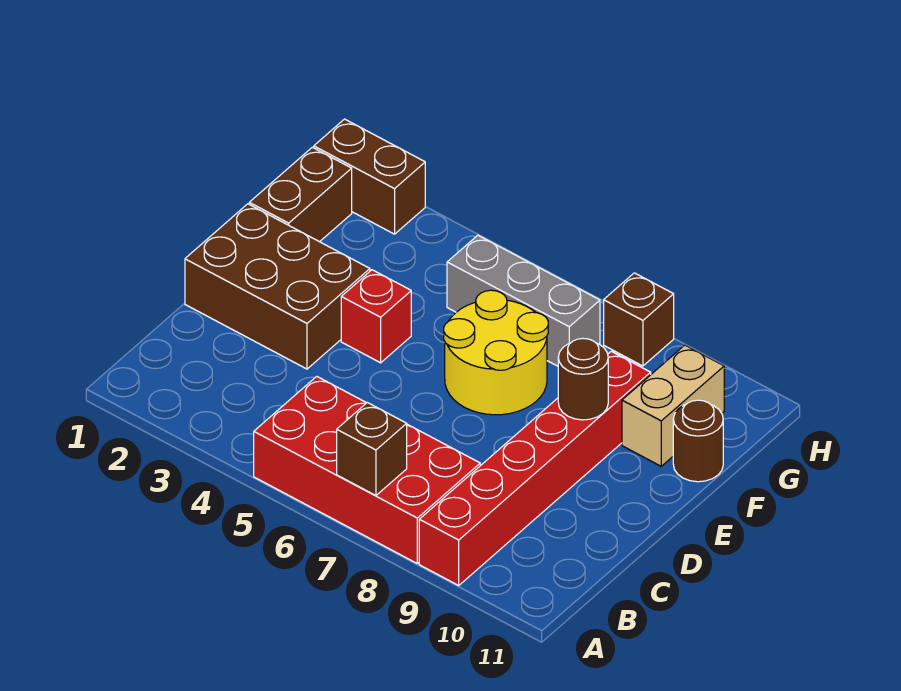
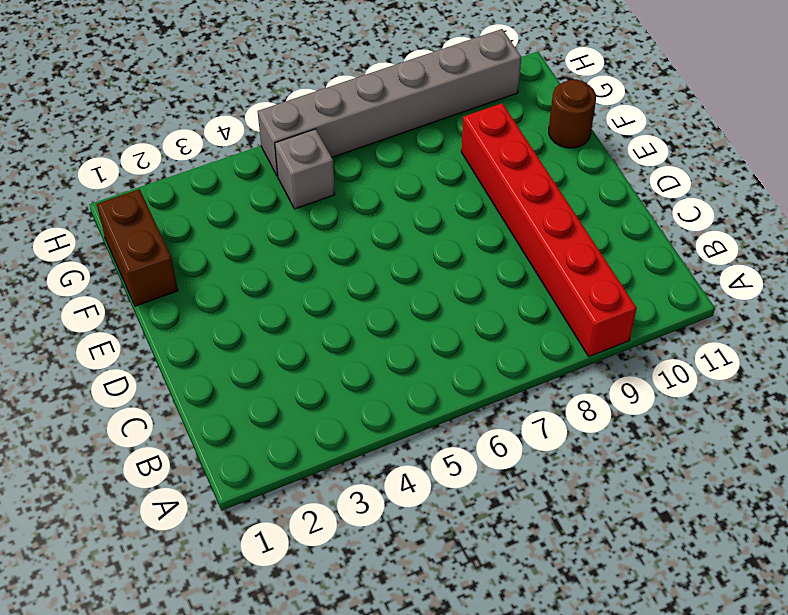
grey brick G5 level 1 -> grey brick G5:G7 level 1
grey brick H5:H10 level 1 -> brown brick H8 level 1
none -> red brick A5:B8 level 1
none -> brown brick D1:E3 level 1
none -> red brick E4 level 1

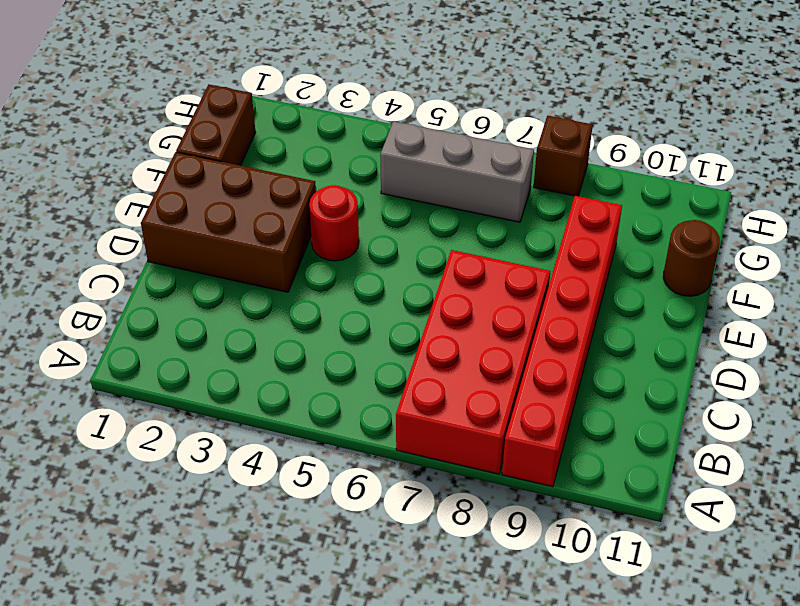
red brick A7:D8 level 1 -> red brick A5:B8 level 1
red round brick E4 level 1 -> red brick E4 level 1
none -> yellow round brick E6:F7 level 1
none -> tan brick F10:G10 level 1
none -> brown brick H1:H2 level 1

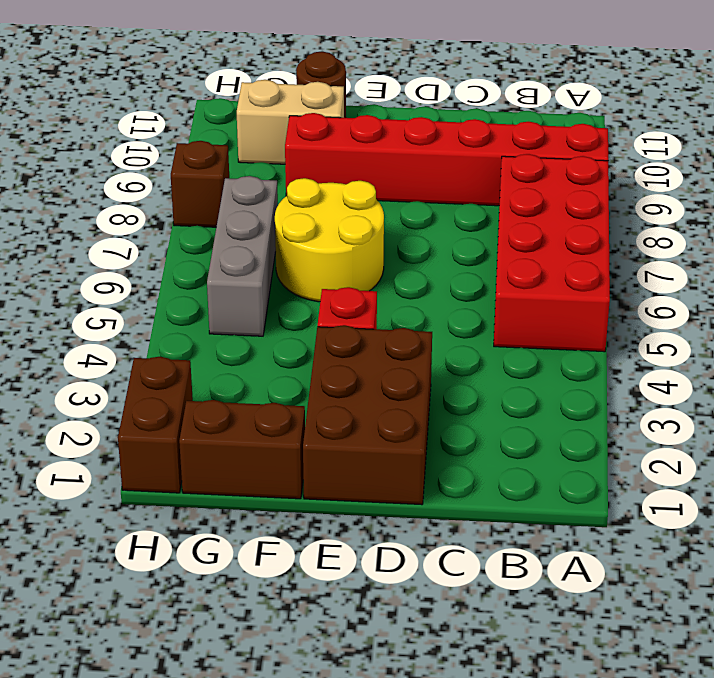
none -> brown brick A7 level 2
none -> brown round brick E9 level 2

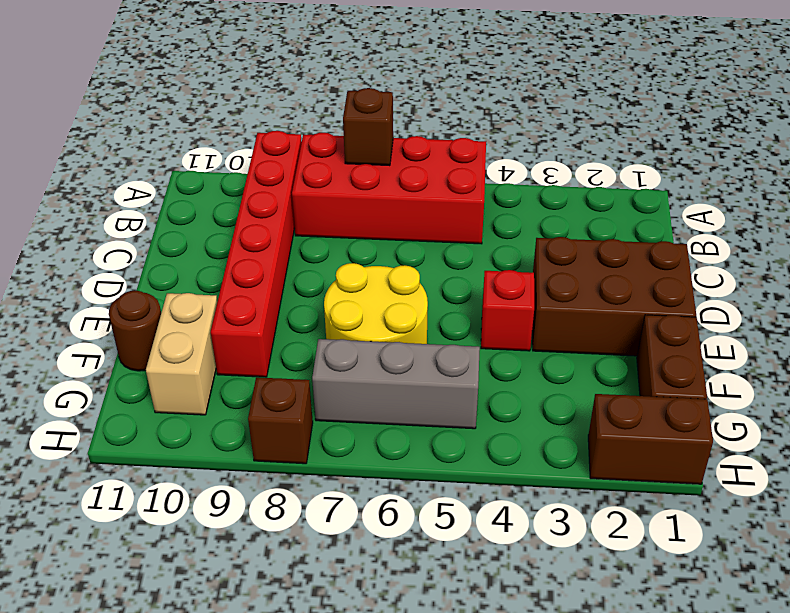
none -> brown round brick E9 level 2

